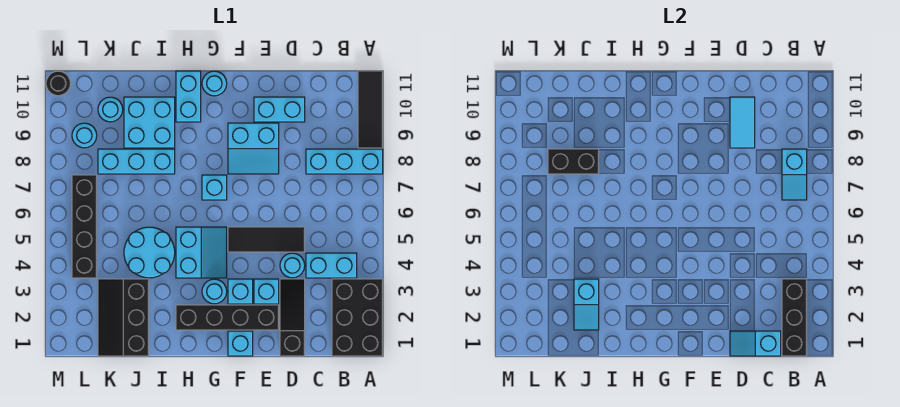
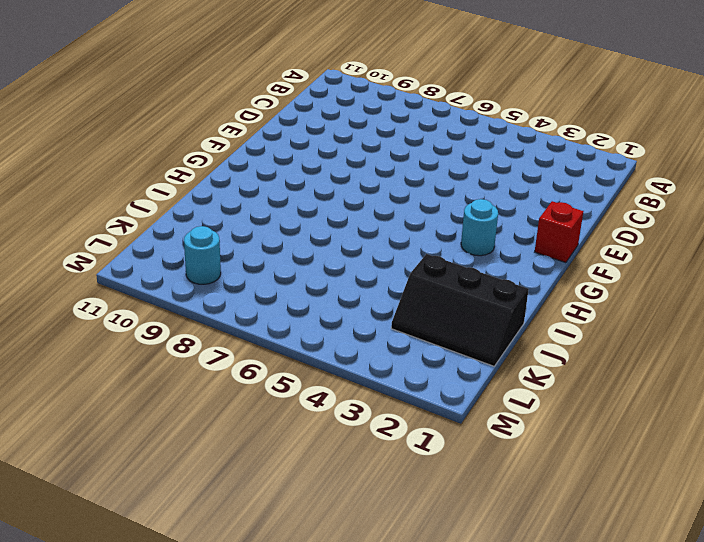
red brick F1 level 1 -> cyan brick F1 level 1
none -> black brick A1:B3 level 1
none -> cyan brick A8:C8 level 1
none -> black tile A9:A11 level 1
none -> cyan brick B4:C4 level 1

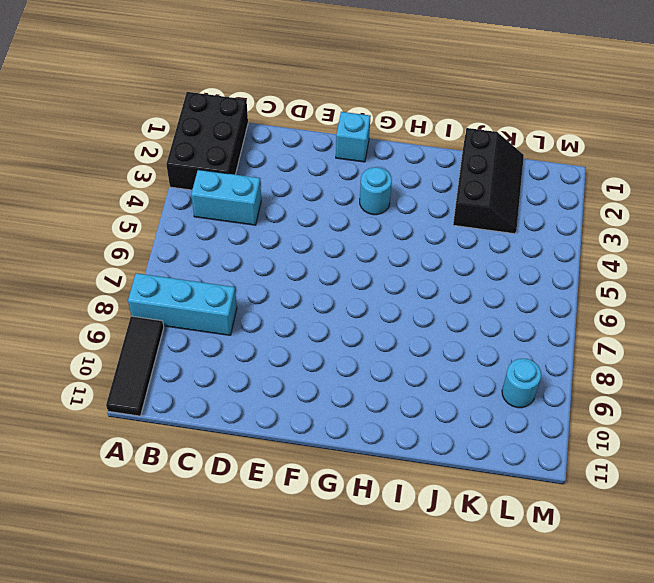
none -> black slope D1:D3 level 1 top 1
none -> cyan round brick D4 level 1
none -> black tile D5:F5 level 1
none -> cyan brick D10:E10 level 1

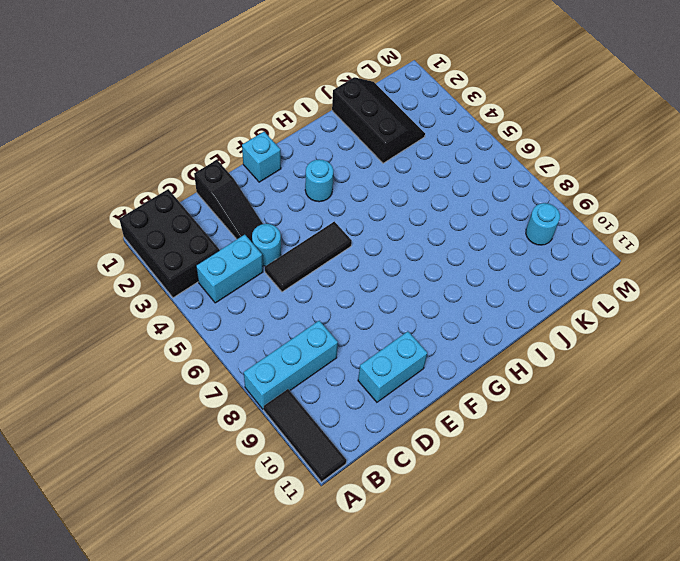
none -> black brick E2:H2 level 1
none -> cyan brick E3 level 1
none -> cyan slope E8:F9 level 1 top 9
none -> cyan brick F3 level 1

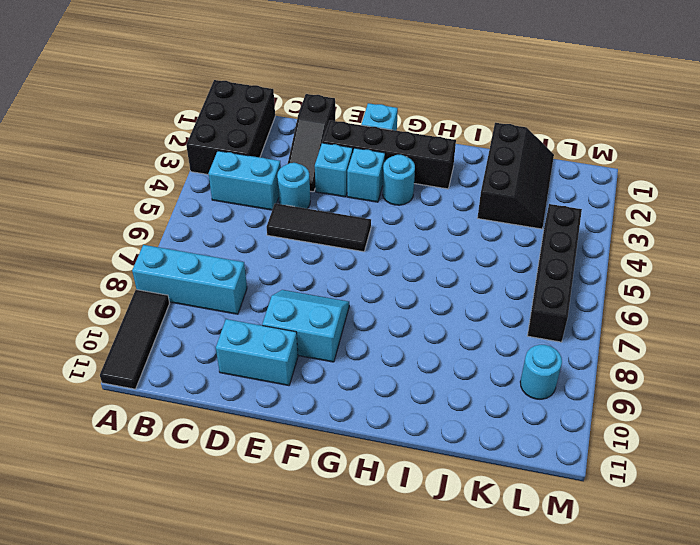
none -> cyan slope G4:H5 level 1 top H
none -> cyan brick G7 level 1
none -> cyan round brick G11 level 1
none -> cyan brick H10:H11 level 1

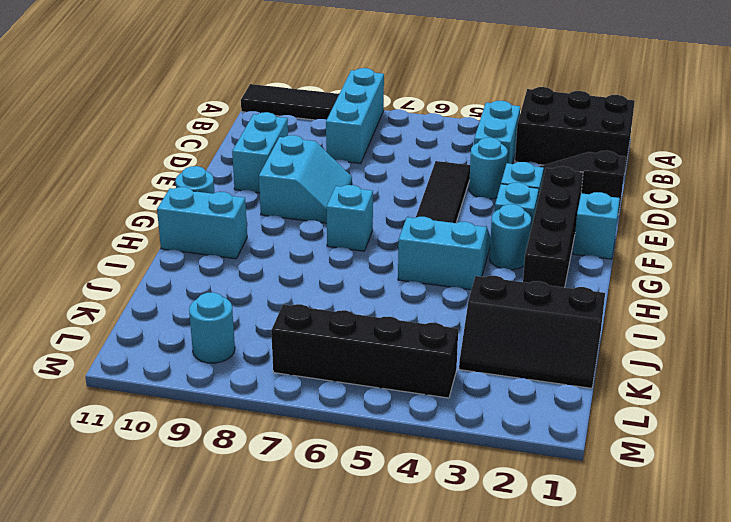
none -> cyan round brick I4:J5 level 1
none -> cyan brick I8:K8 level 1
none -> cyan brick I9:J10 level 1
none -> cyan round brick K10 level 1

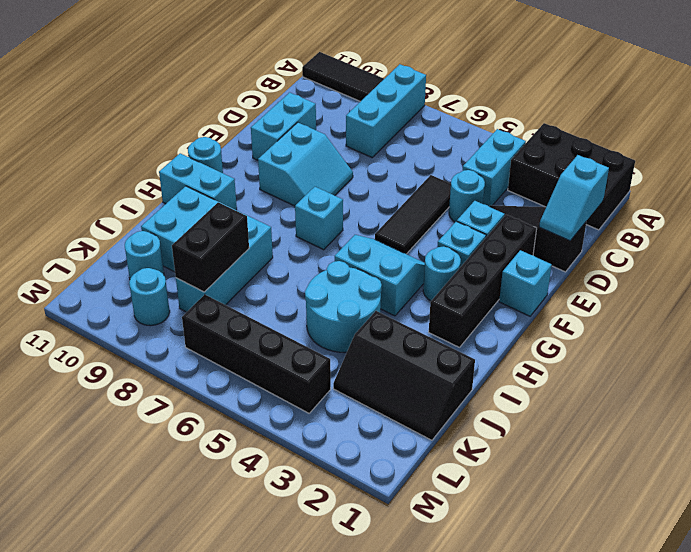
none -> black round brick M11 level 1
none -> black brick B1:B3 level 2
none -> cyan slope B7:B8 level 2 top 8
none -> cyan tile D9:D10 level 2

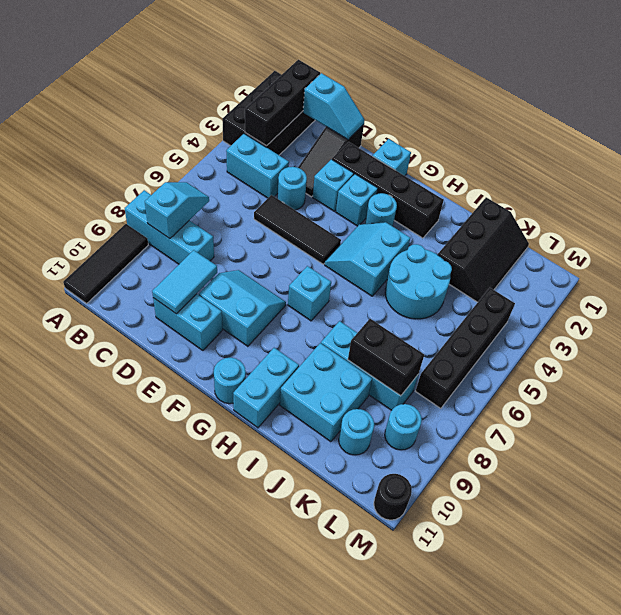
none -> cyan slope J2:J3 level 2 top 3

